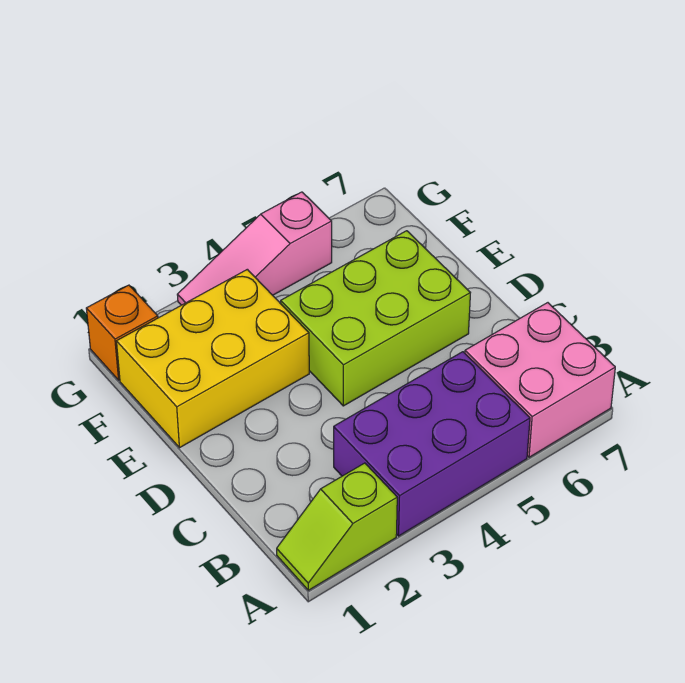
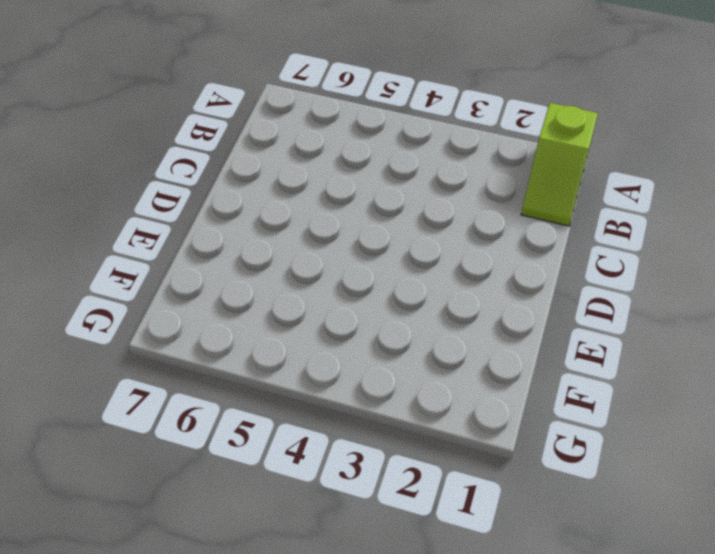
lime slope A1:B1 level 1 top A -> lime slope A1:A2 level 1 top 2
none -> purple brick A3:B5 level 1
none -> pink brick A6:B7 level 1

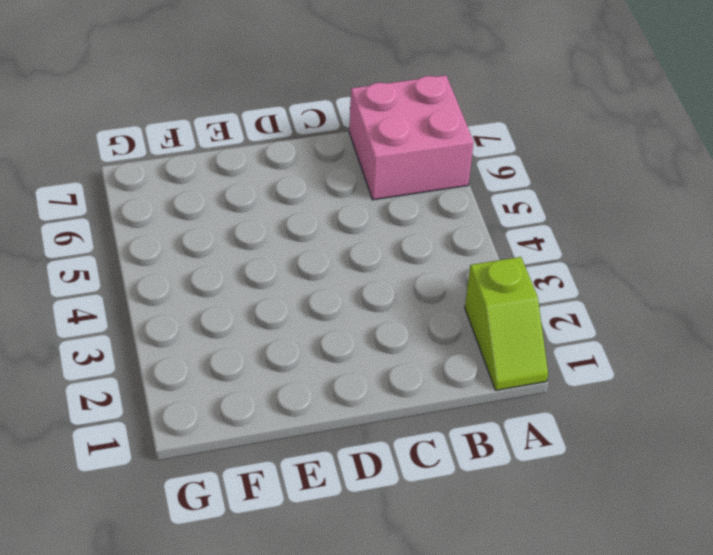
none -> purple brick A3:B5 level 1
none -> lime brick D4:E6 level 1

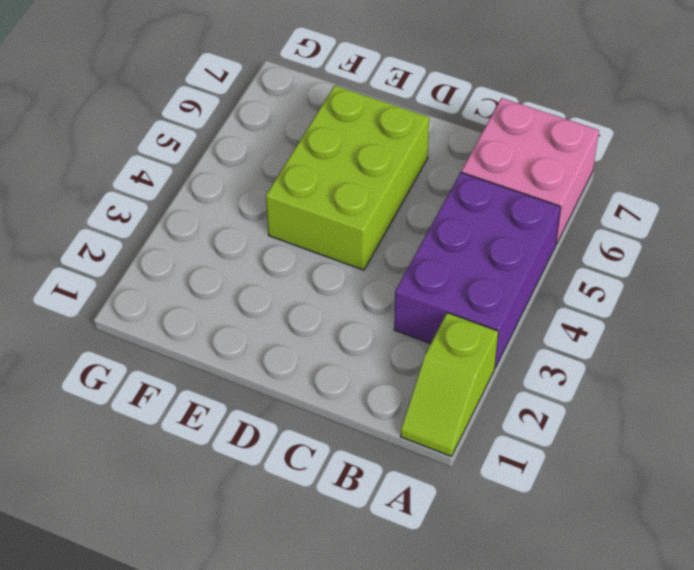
none -> yellow brick E1:F3 level 1
none -> orange brick G1 level 1

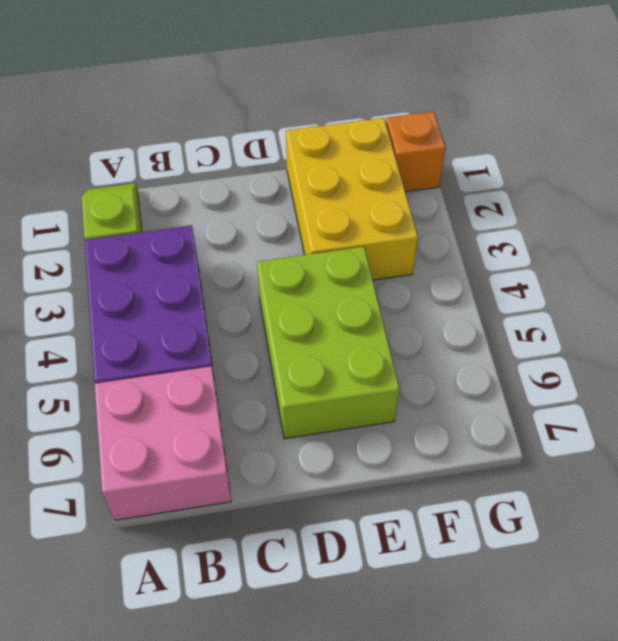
none -> pink slope G3:G5 level 1 top 5

